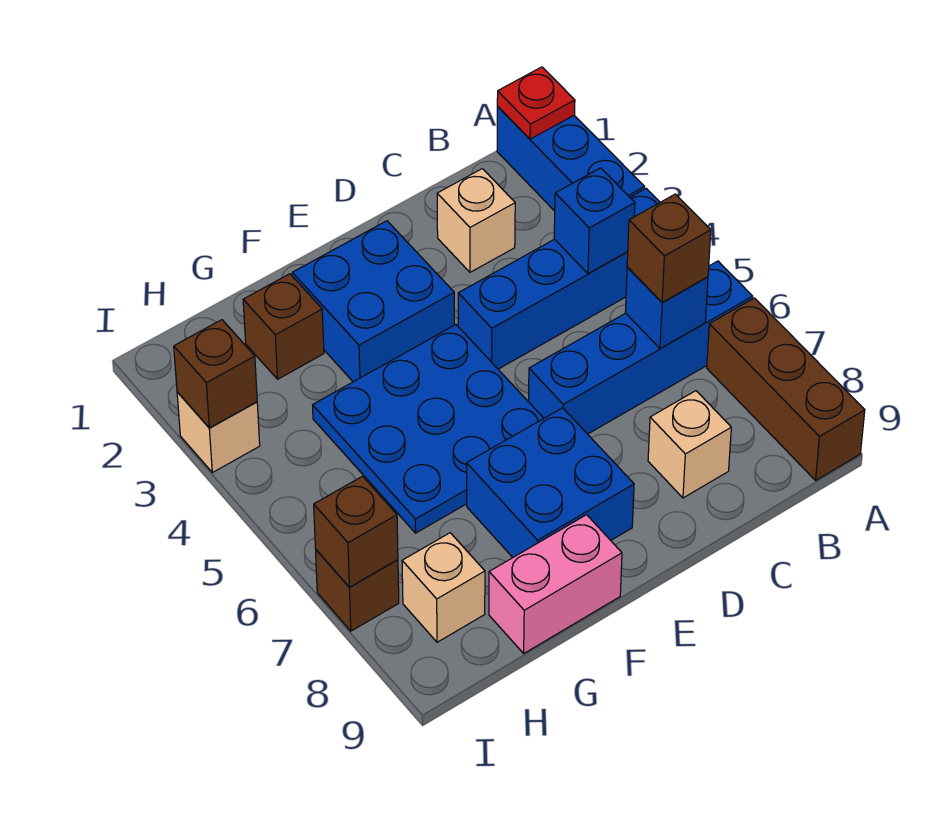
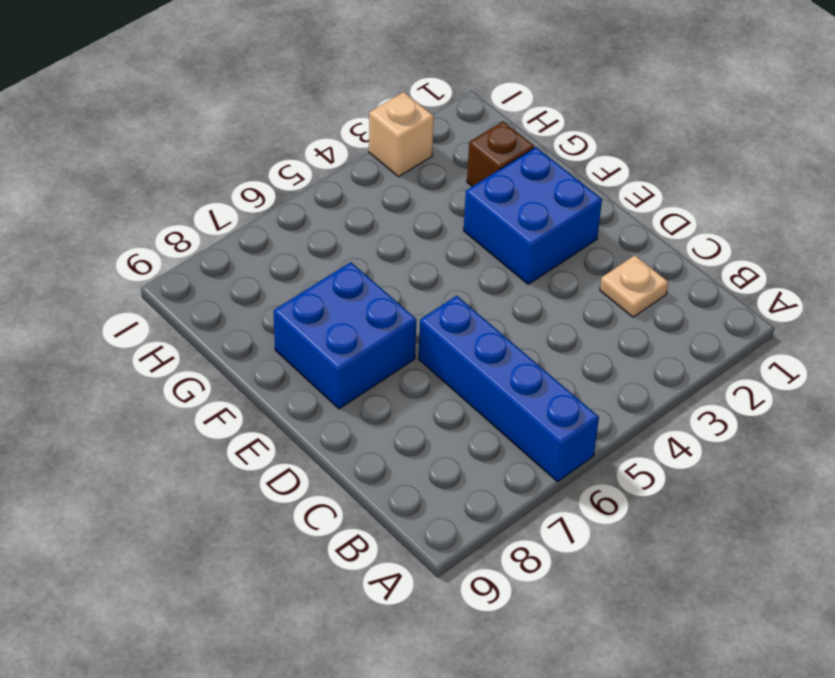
tan plate C2 level 1 -> tan brick C2 level 1
none -> blue brick A1:A3 level 1
none -> blue brick A4:D4 level 1
none -> brown brick A7:A9 level 1

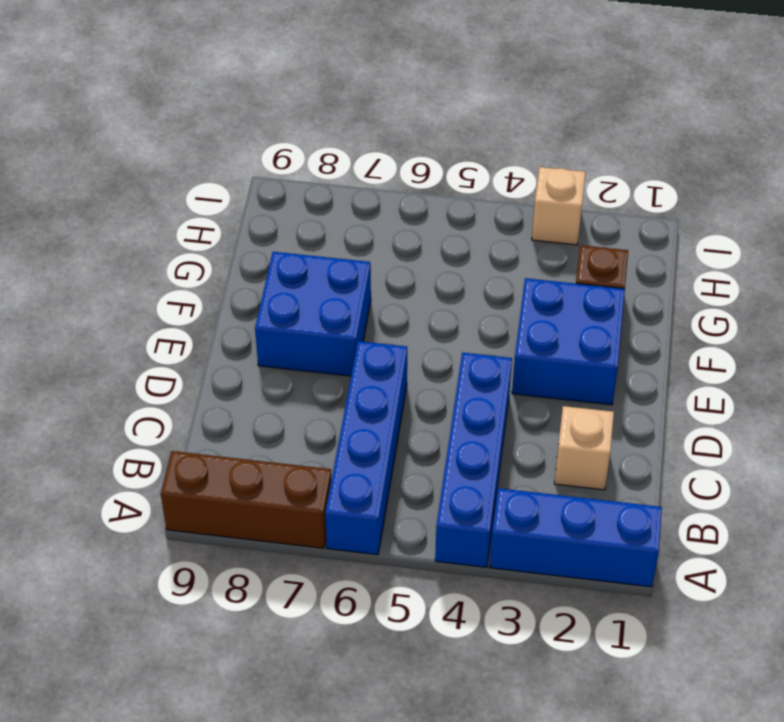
none -> tan brick C8 level 1
none -> blue plate E4:G6 level 1
none -> pink brick F9:G9 level 1

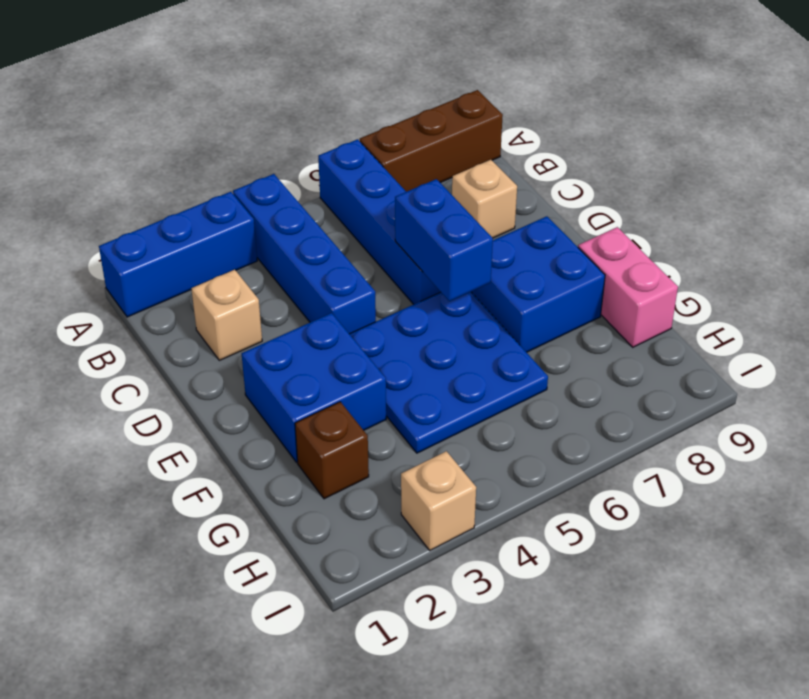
blue brick D6:E6 level 2 -> none
none -> tan brick H8 level 1
none -> brown brick I7 level 1
none -> red plate A1 level 2

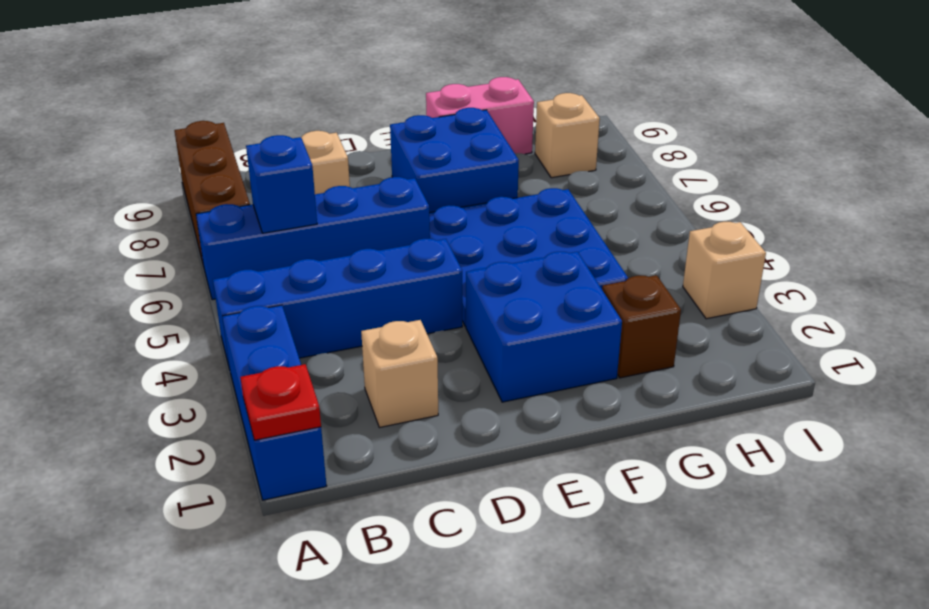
none -> brown brick I7 level 1
none -> blue brick B4 level 2
none -> brown brick I3 level 2

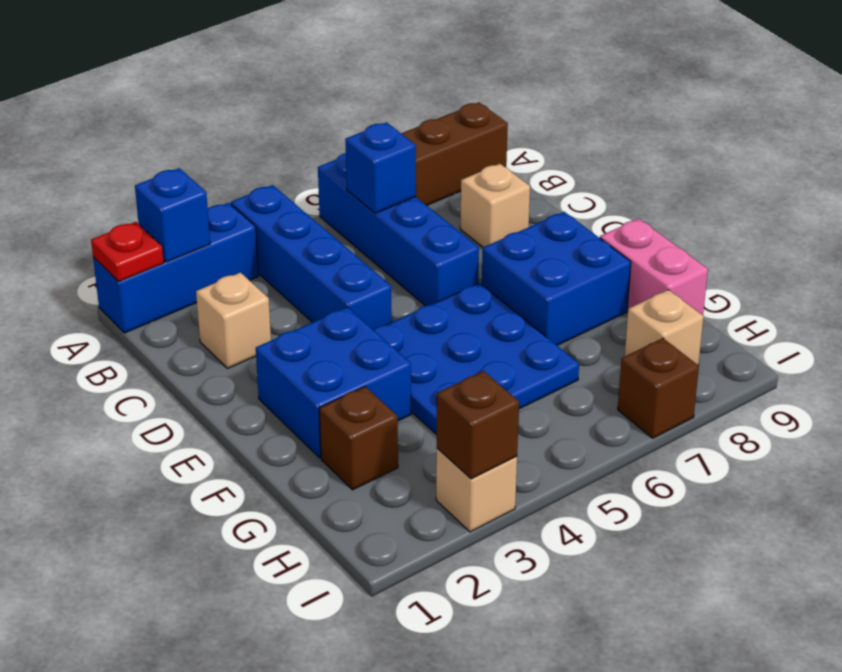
blue brick A2 level 2 -> blue brick B4 level 2
none -> brown brick I7 level 2
none -> brown brick B6 level 3

